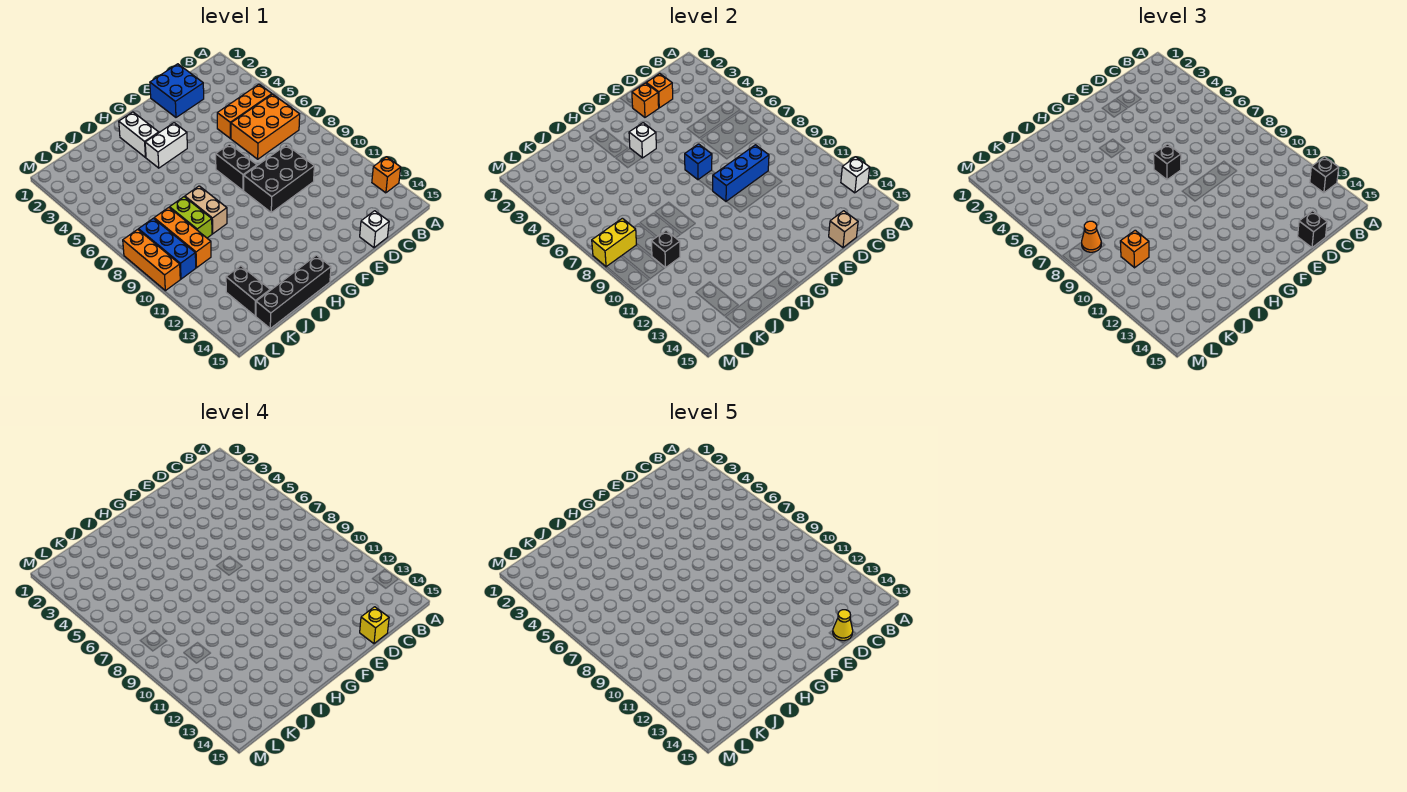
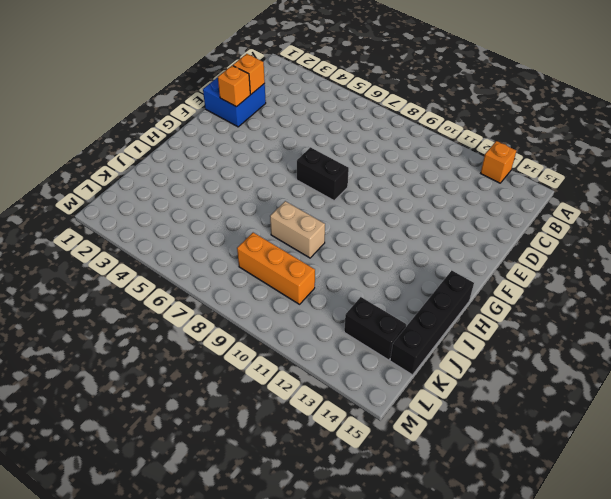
none -> orange brick B5:D5 level 1
none -> orange brick B6:D7 level 1
none -> black brick D9:F10 level 1
none -> white brick D15 level 1

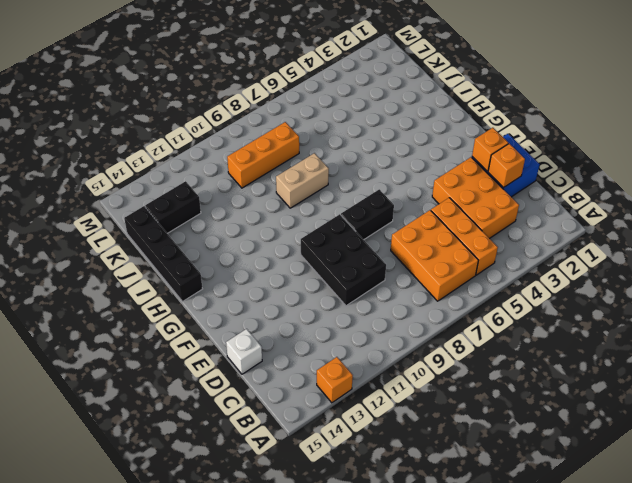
orange brick C3:E4 level 1 -> none
none -> white brick G4:H4 level 1
none -> white brick H2:H3 level 1
none -> lime brick J8:J9 level 1
none -> blue brick L8:L10 level 1

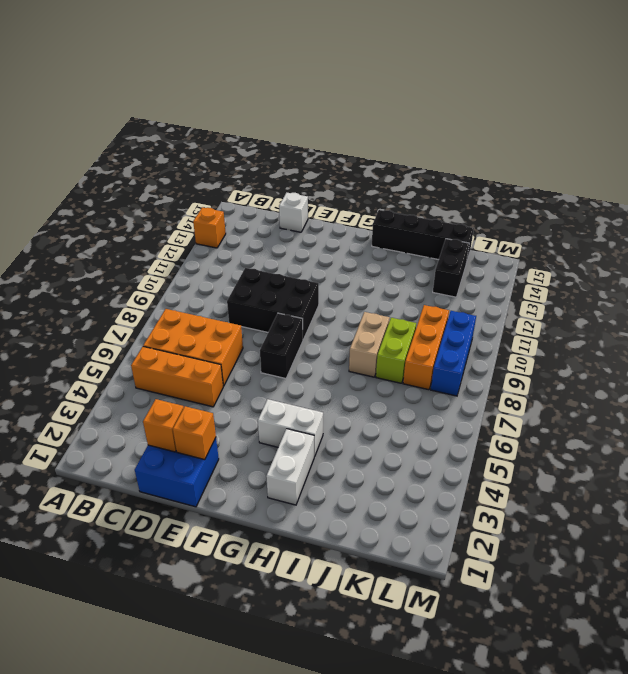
none -> orange brick M8:M10 level 1
none -> white brick A13 level 2
none -> blue brick D9:F9 level 2
none -> tan brick D15 level 2

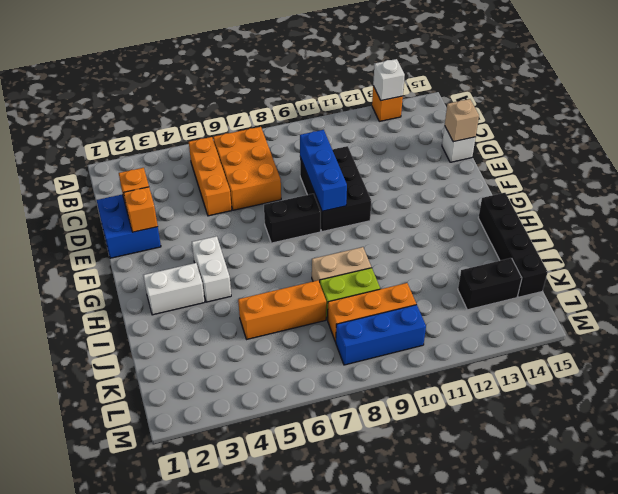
orange brick J5:J7 level 1 -> orange brick M8:M10 level 1
none -> blue brick F7 level 2
none -> white brick G4 level 2
none -> black brick K10 level 2
none -> yellow brick L8:M8 level 2

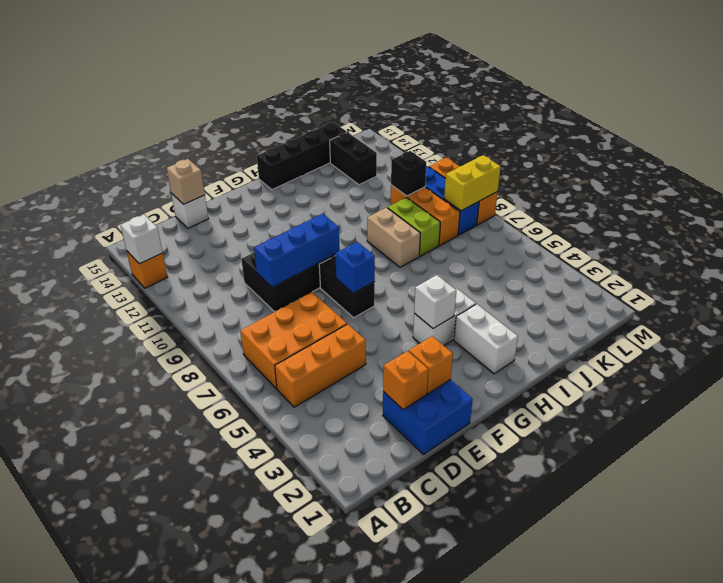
none -> black brick A13 level 3
none -> black brick D15 level 3
none -> black brick F7 level 3
none -> orange brick K10 level 3

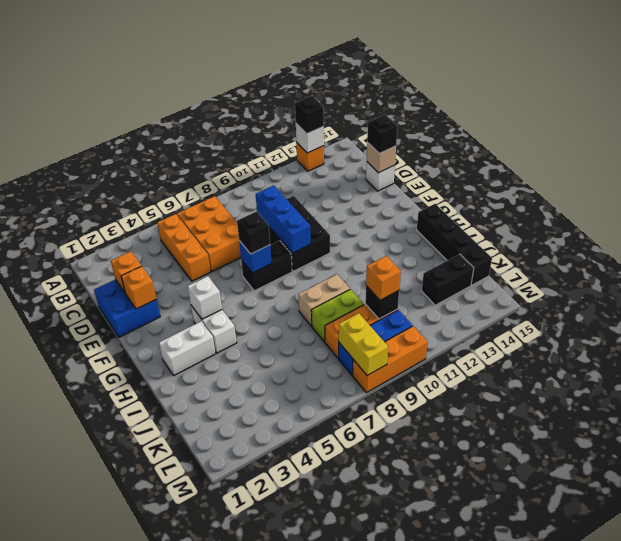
none -> orange cone L8 level 3
none -> yellow brick D15 level 4
none -> yellow cone D15 level 5

